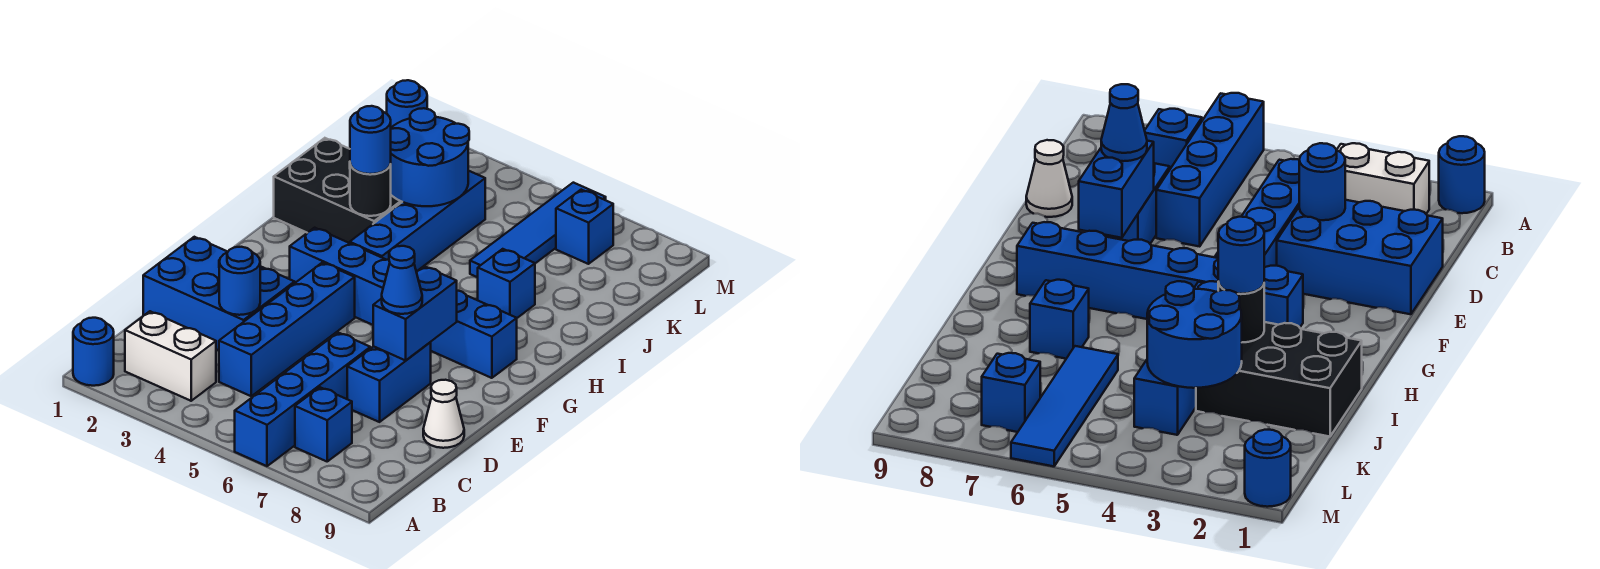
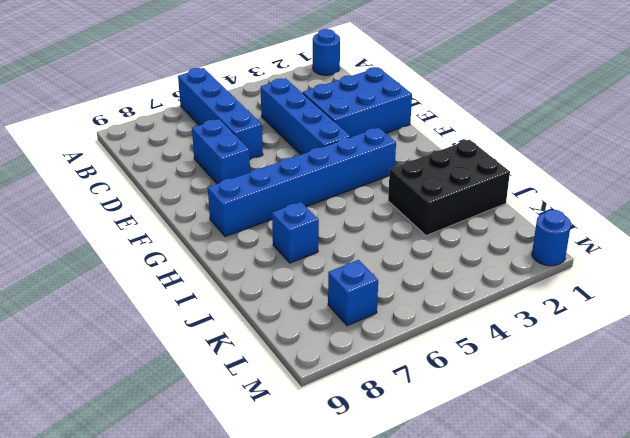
none -> white brick B2:B3 level 1
none -> blue brick B7 level 1
none -> white cone D9 level 1

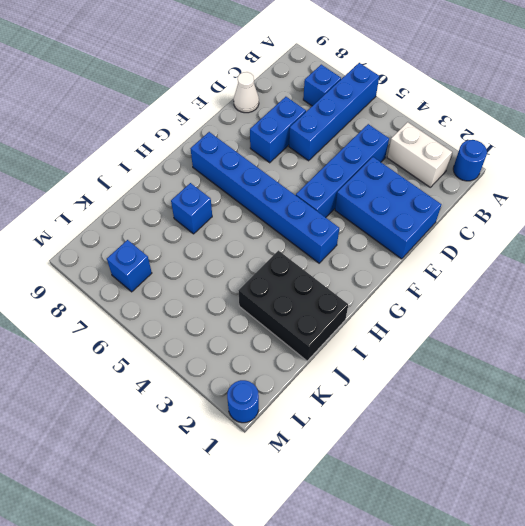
none -> blue brick H4:K4 level 1
none -> blue tile J6:M6 level 1
none -> blue round brick D3 level 2

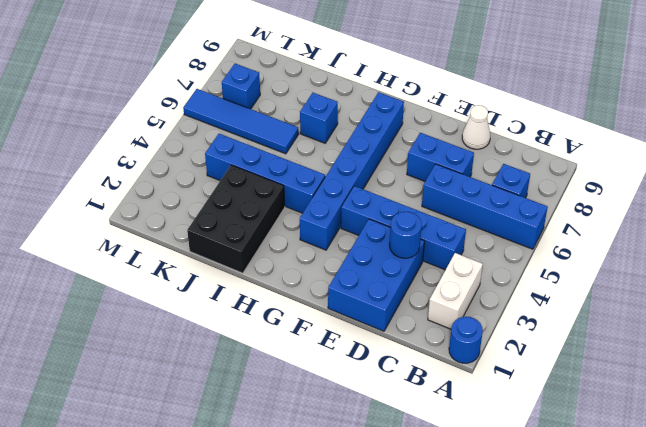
none -> blue round brick M1 level 1
none -> blue brick E7:F7 level 2
none -> black round brick I3 level 2

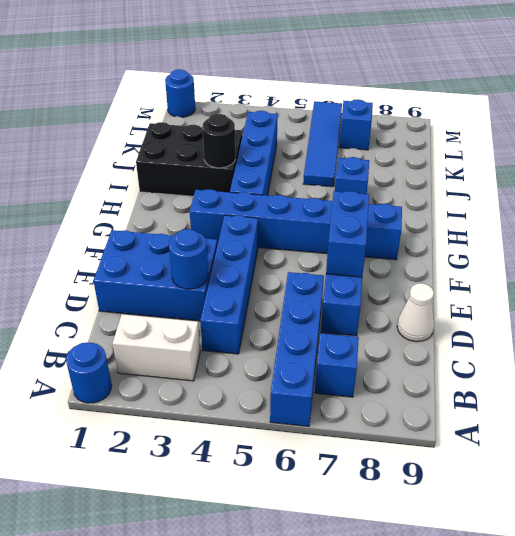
none -> blue round brick J3:K4 level 2
none -> blue cone E7 level 3
none -> blue round brick I3 level 3

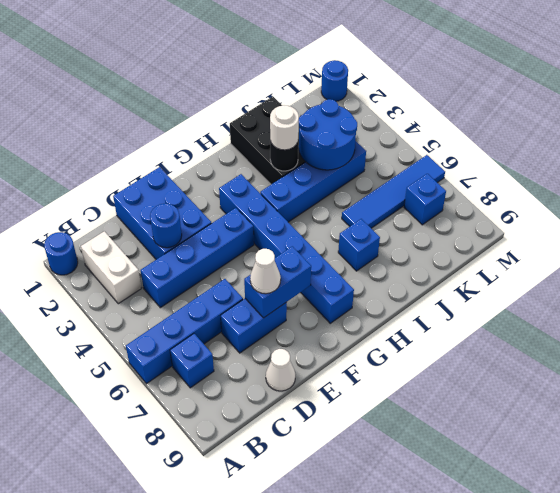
white cone E7 level 3 -> blue cone E7 level 3
white round brick I3 level 3 -> blue round brick I3 level 3

